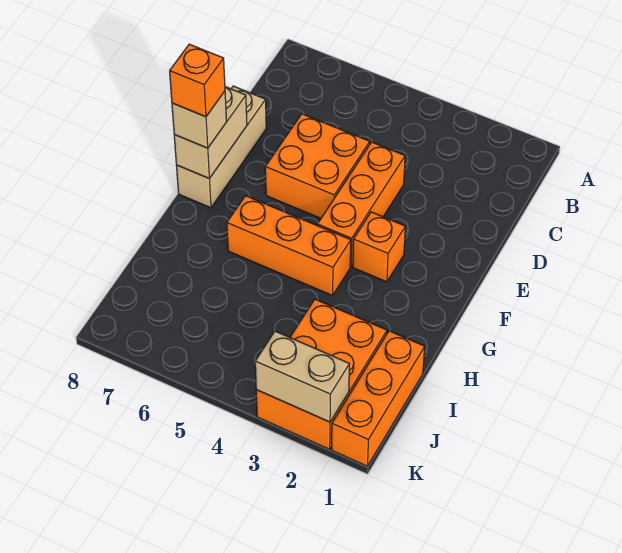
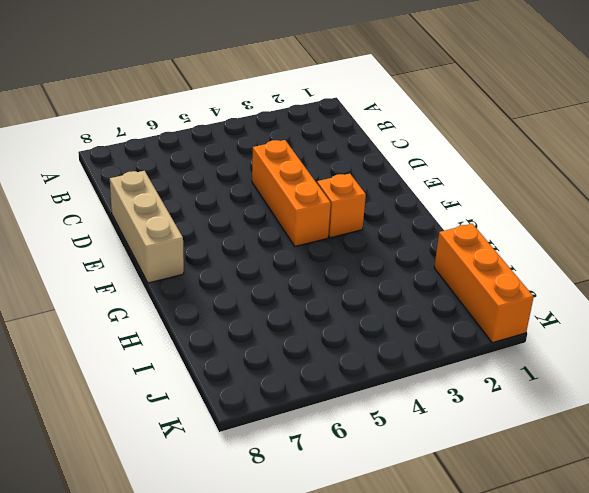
none -> orange brick D5:E6 level 1
none -> orange brick G4:G6 level 1

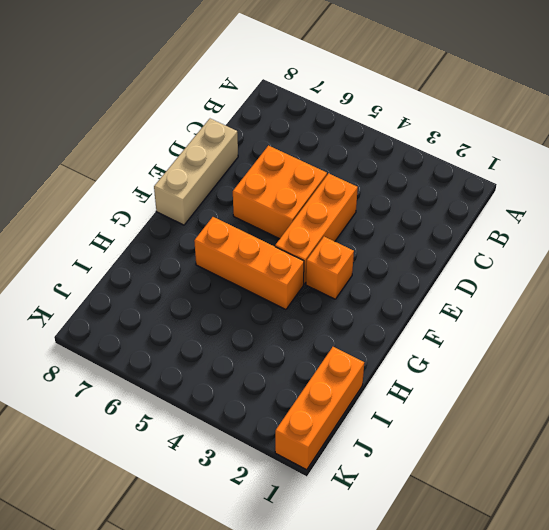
none -> orange brick I2:K3 level 1
none -> tan brick E8:F8 level 2

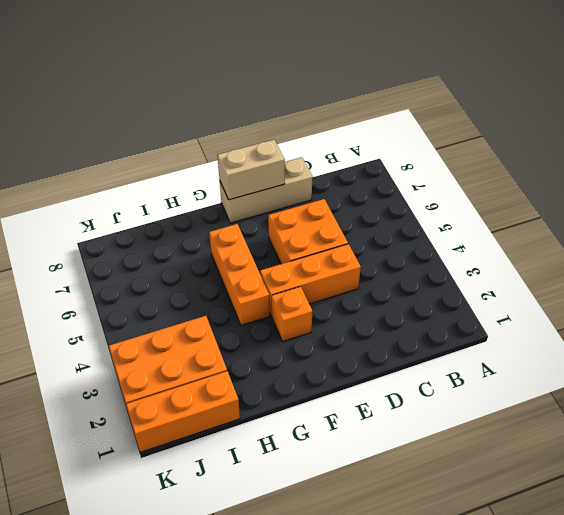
none -> tan brick K2:K3 level 2
none -> tan brick F8 level 3

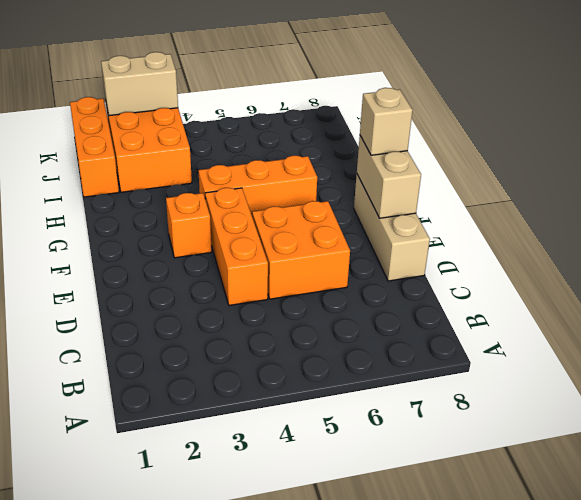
none -> orange brick F8 level 4

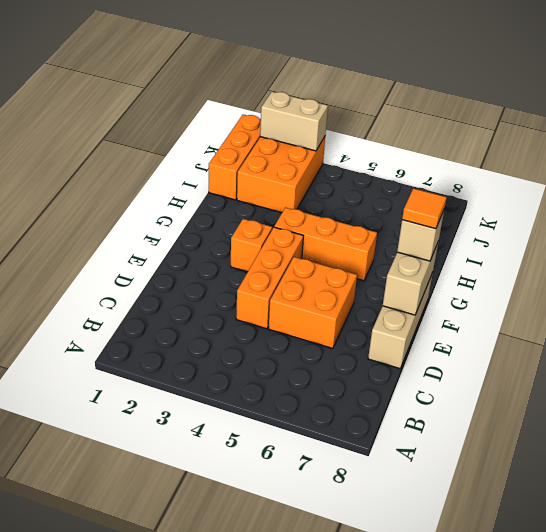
orange tile F8 level 4 -> orange brick F8 level 4

